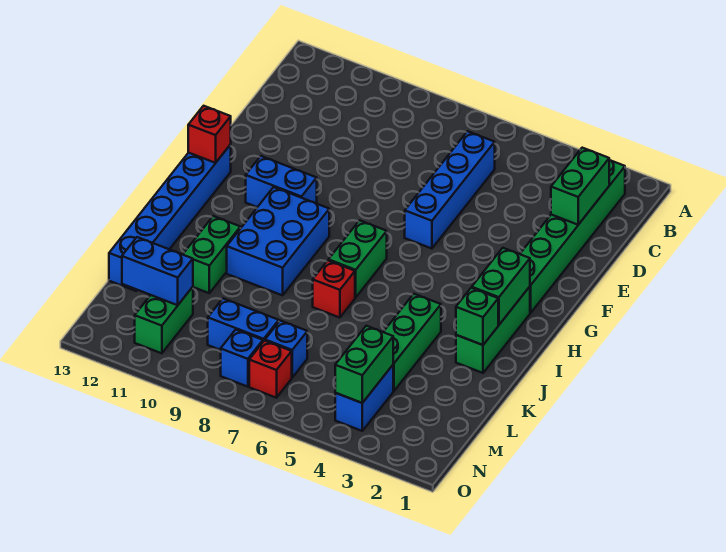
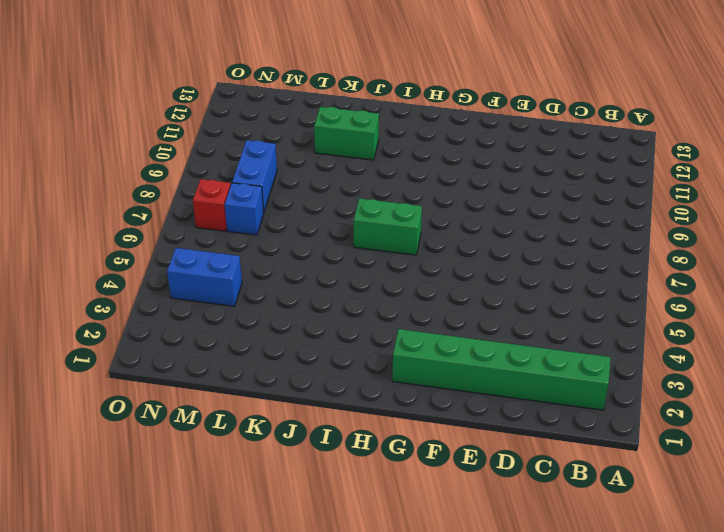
none -> blue brick C6:F6 level 1
none -> blue brick G10:G11 level 1
none -> blue brick G13:L13 level 1

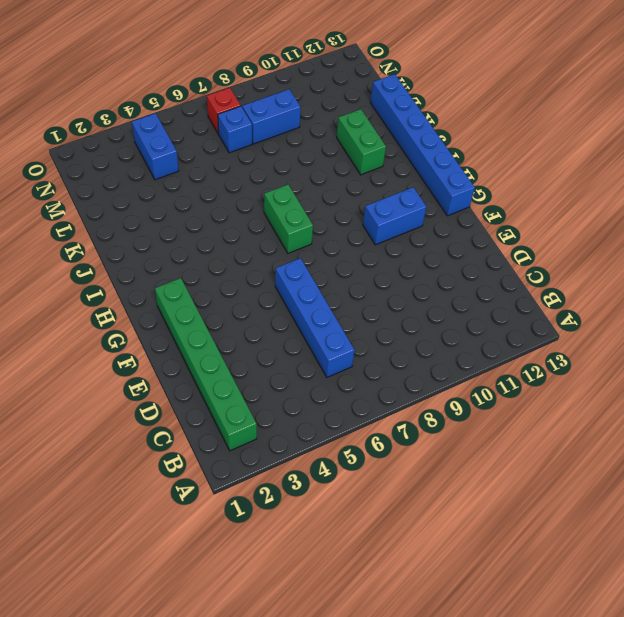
none -> green brick H2:J2 level 1
none -> blue brick H9:J10 level 1
none -> green brick J4:L4 level 1

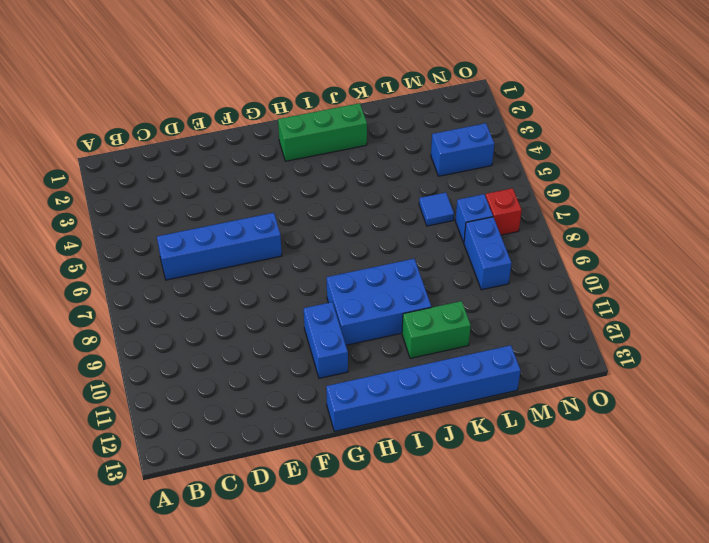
blue tile L6 level 1 -> none
none -> green brick B2:G2 level 1
none -> green brick H7:I7 level 1
none -> green brick J4:L4 level 1

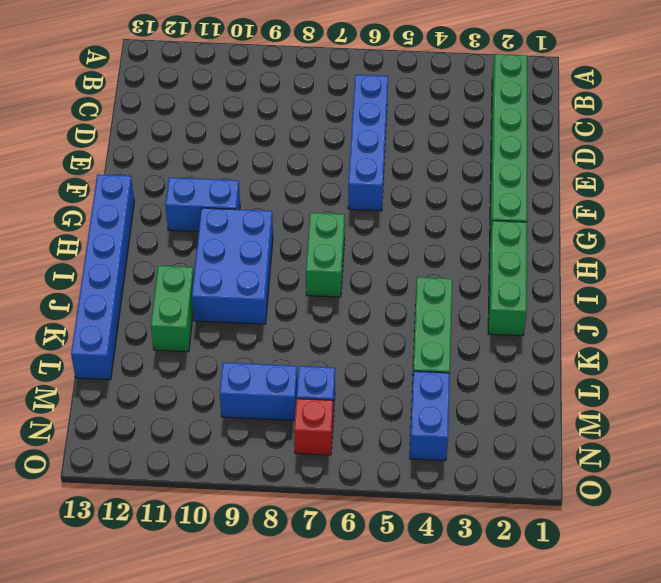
none -> red brick J7 level 1
none -> green brick M11:N11 level 1
none -> blue brick N8 level 1

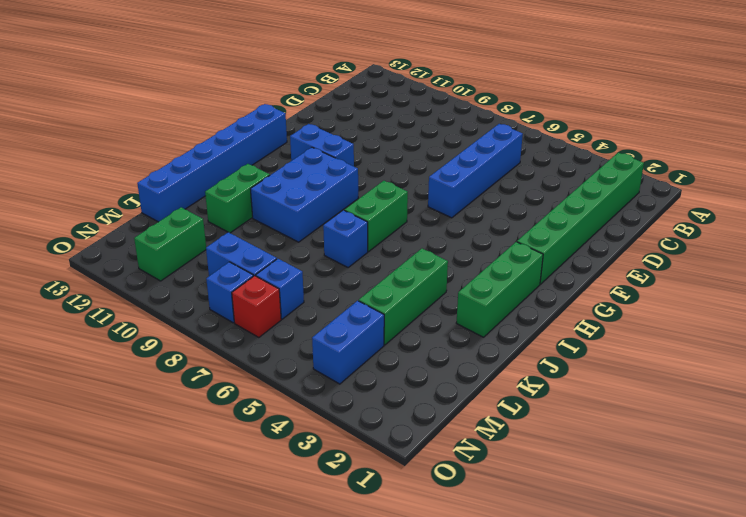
blue brick J7 level 1 -> red brick J7 level 1
none -> green brick C2:D2 level 2
none -> red brick G13 level 2
none -> green brick H2:I2 level 2

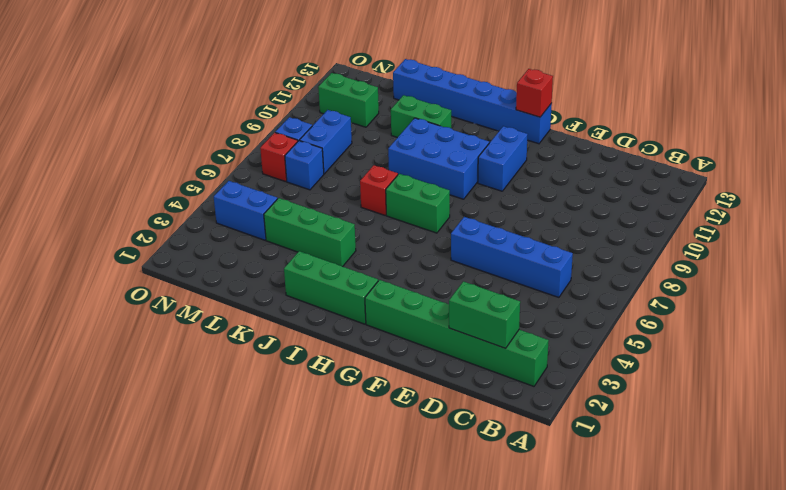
none -> green brick H2:I2 level 2
none -> green brick J2 level 2
none -> green brick M4:N4 level 2

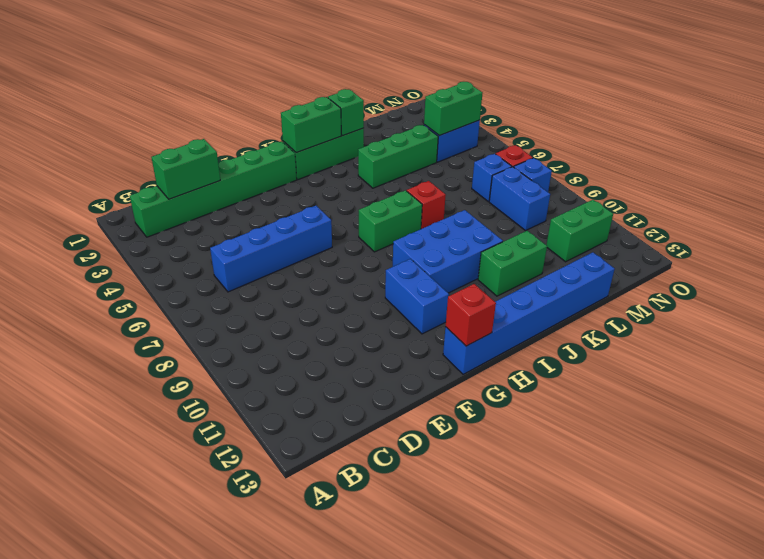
none -> blue brick M11:M12 level 2

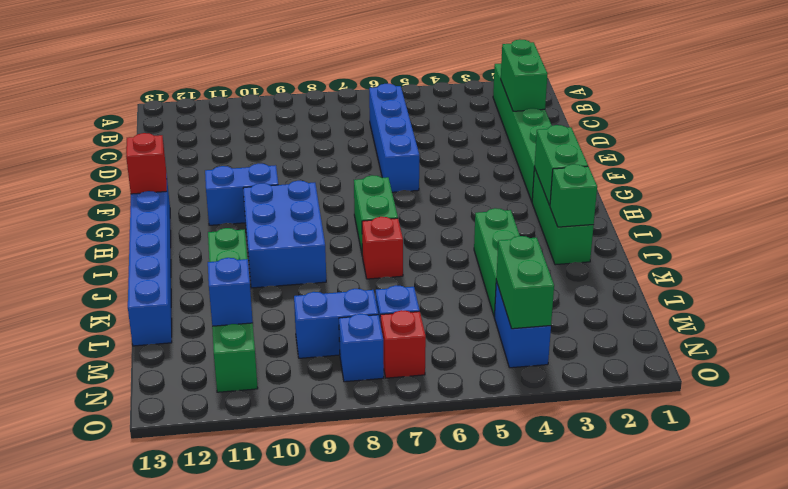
blue brick M11 level 2 -> blue brick M11:M12 level 2

